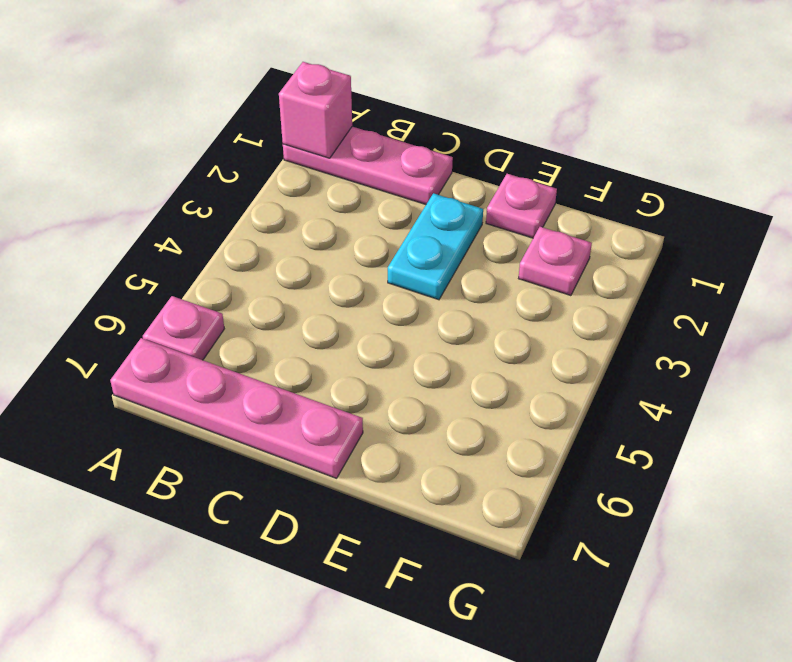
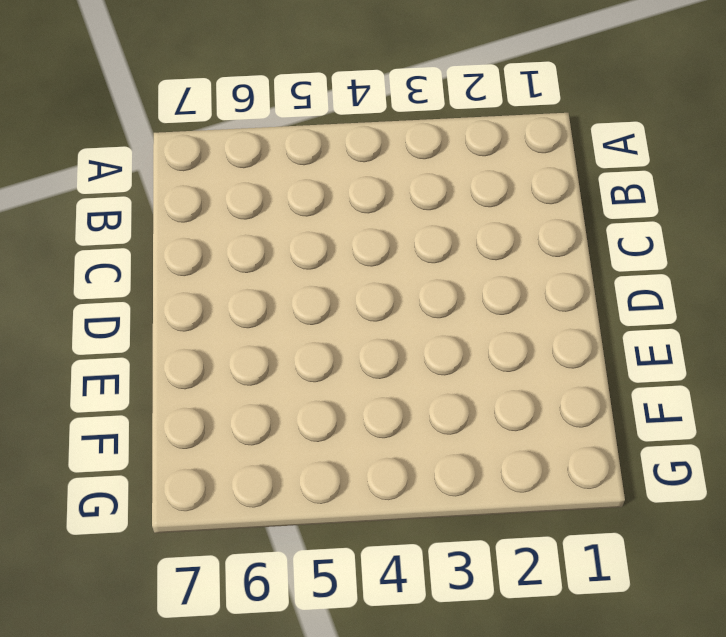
none -> pink plate A1:C1 level 1
none -> pink plate A6 level 1

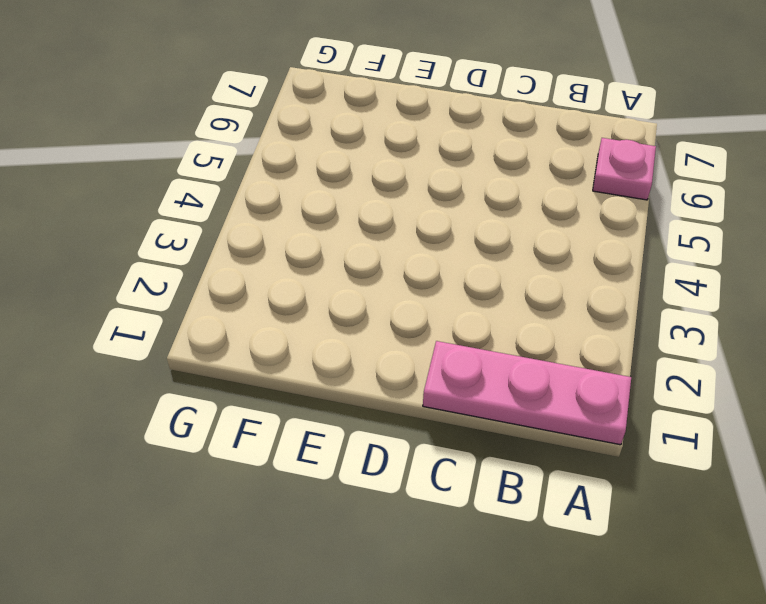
none -> pink plate A7:D7 level 1
none -> cyan plate D2:D3 level 1

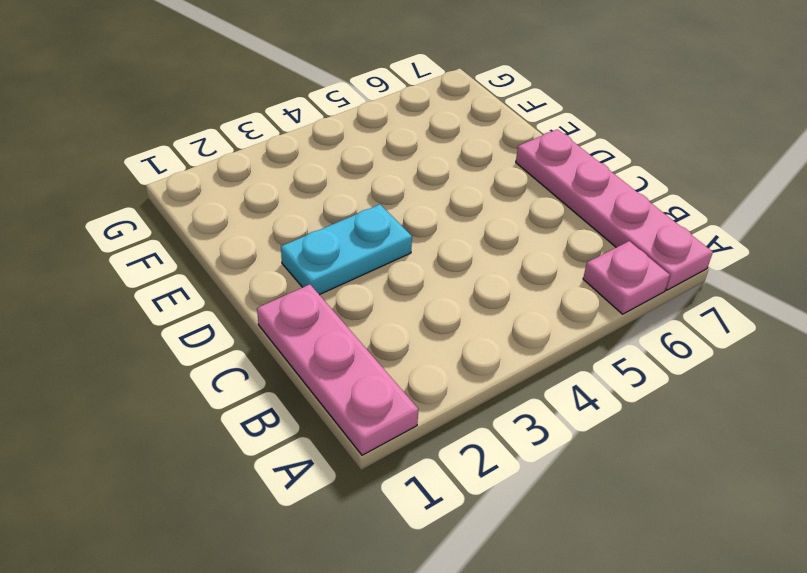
none -> pink plate E1 level 1
none -> pink plate F2 level 1

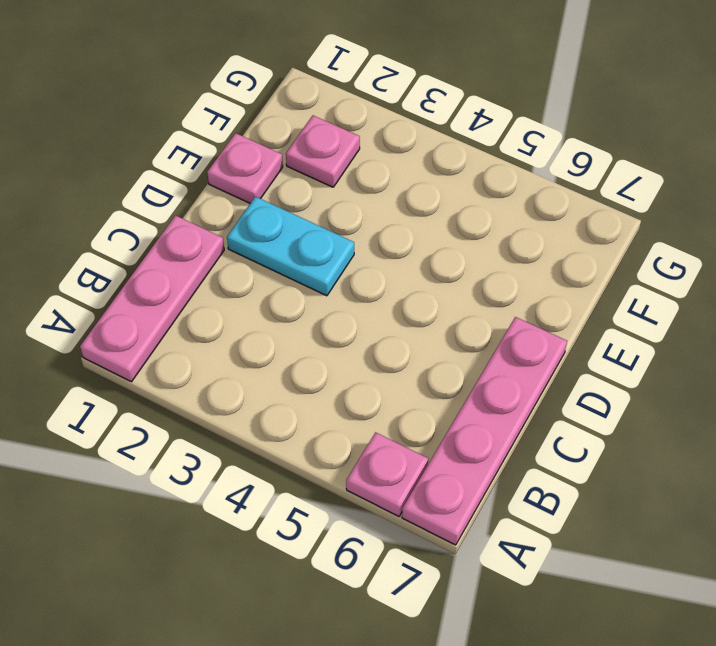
none -> pink brick A1 level 2

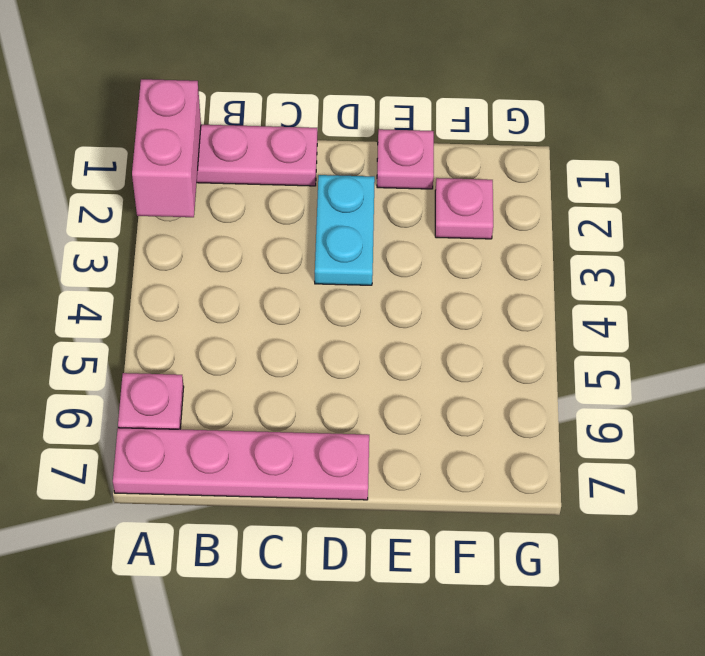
pink brick A1:A2 level 2 -> pink brick A1 level 2

